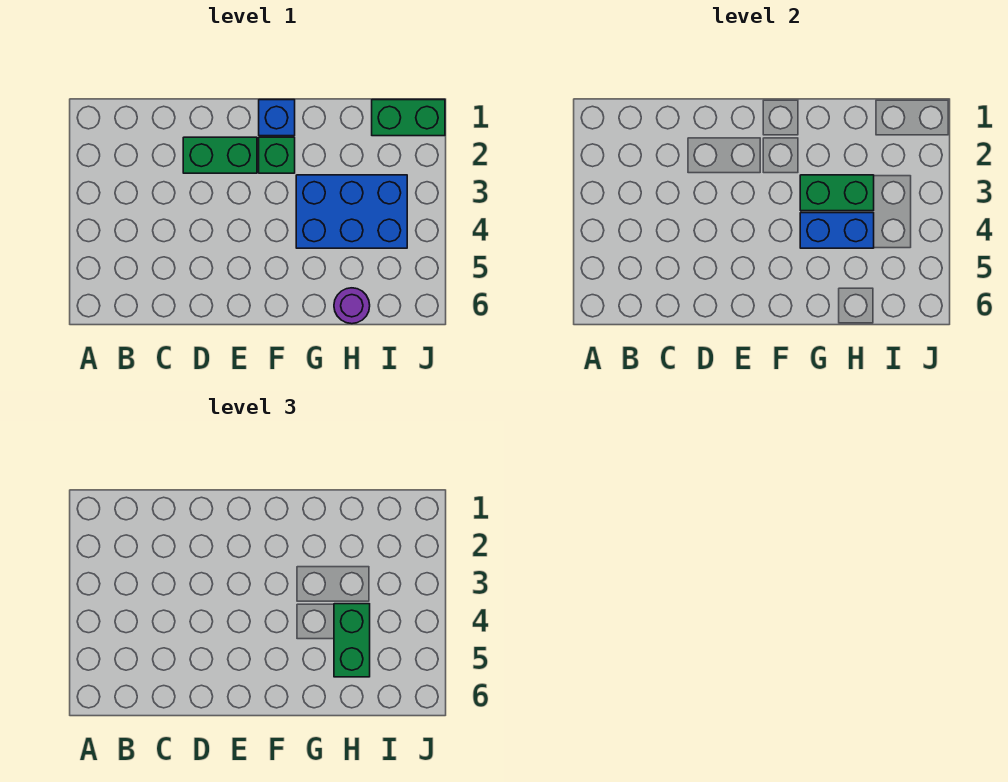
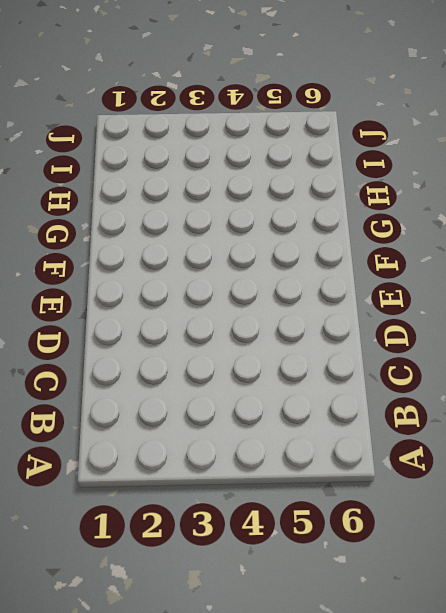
none -> green brick D2:E2 level 1
none -> blue brick F1 level 1

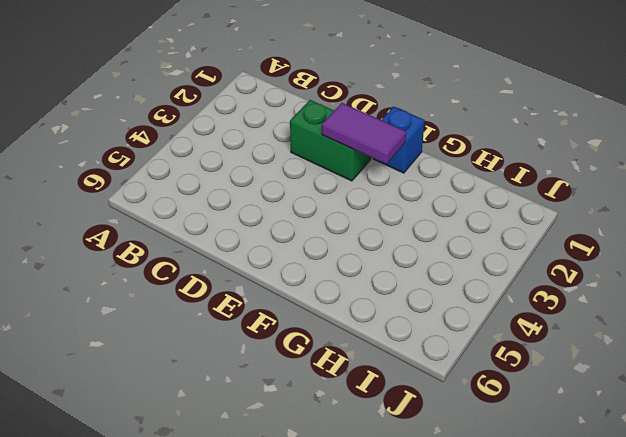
purple tile E2:F2 level 2 -> none
none -> green brick F2 level 1
none -> blue brick G3:I4 level 1

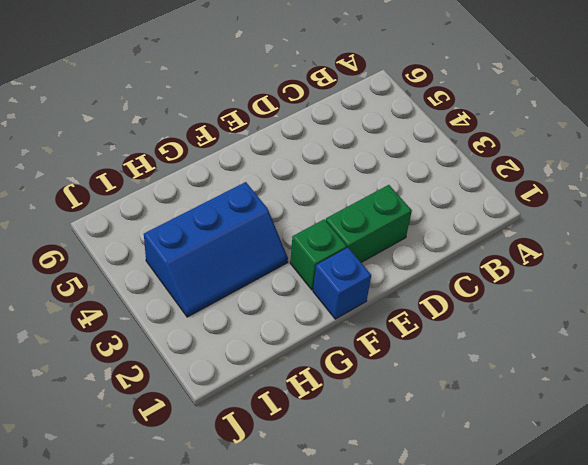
blue slope G3:I4 level 1 top 4 -> blue brick G3:I4 level 1
none -> purple round brick H6 level 1
none -> green brick I1:J1 level 1

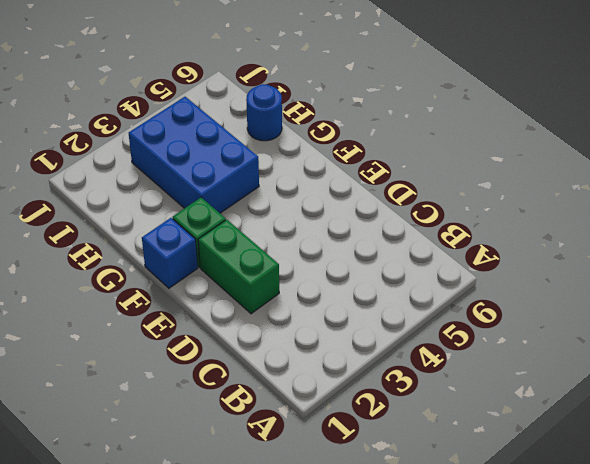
blue round brick H6 level 1 -> purple round brick H6 level 1
none -> green brick I1:J1 level 1
none -> green brick G3:H3 level 2

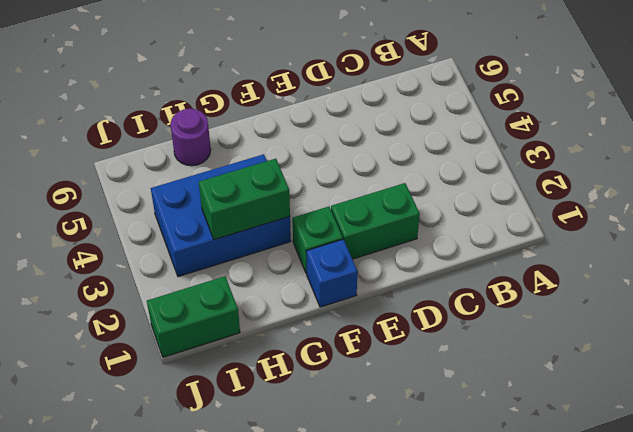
none -> blue brick G4:H4 level 2
none -> green brick H4:H5 level 3

